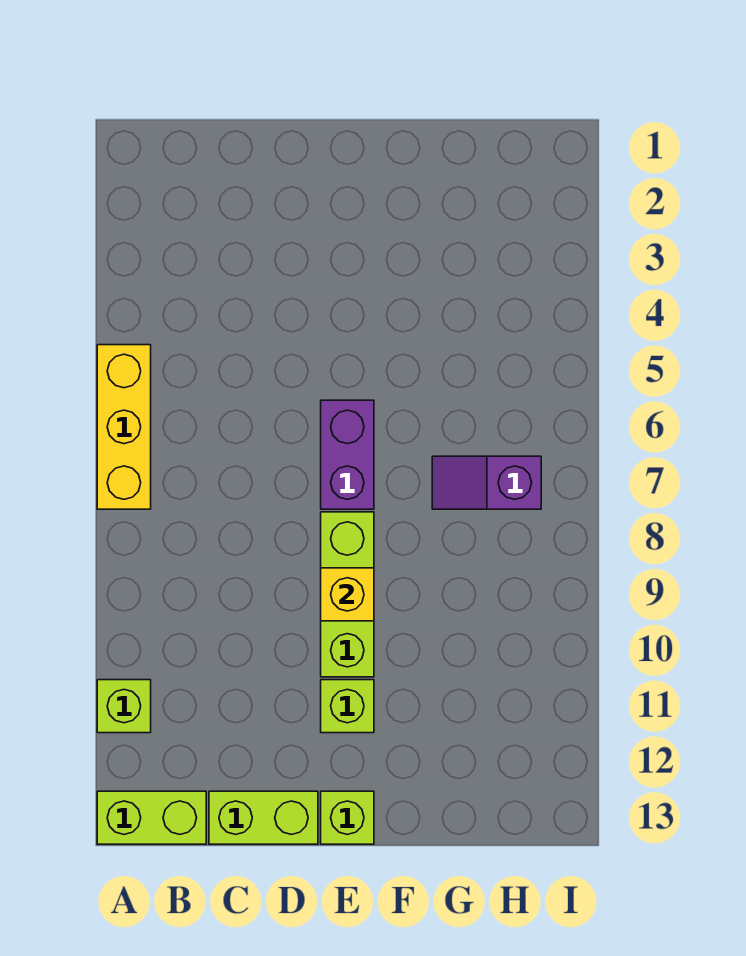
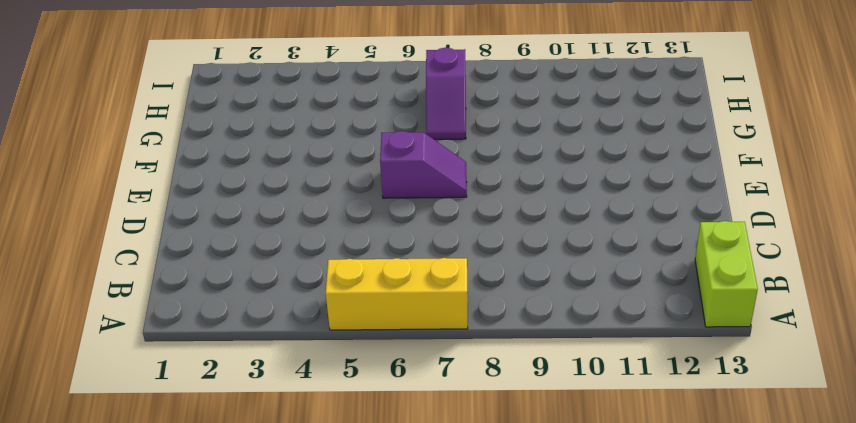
purple slope E6:E7 level 1 top 6 -> purple brick E6:E7 level 1
none -> lime brick A11 level 1
none -> lime brick C13:D13 level 1

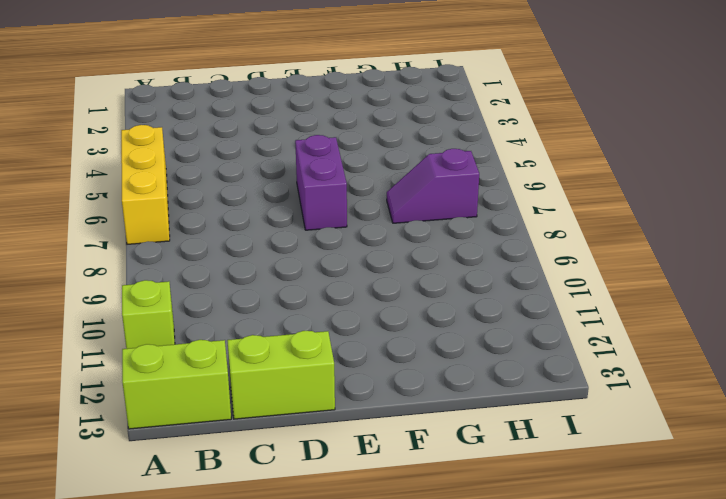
none -> lime brick E8:E10 level 1
none -> lime brick E11 level 1

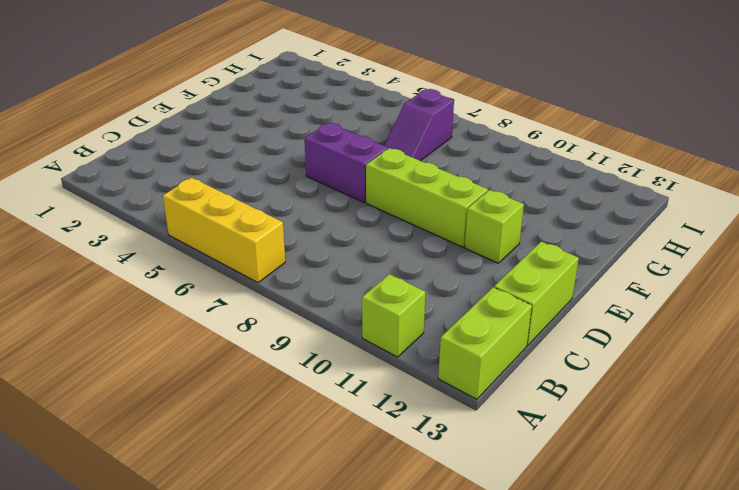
none -> lime brick E13 level 1
none -> yellow brick E9 level 2

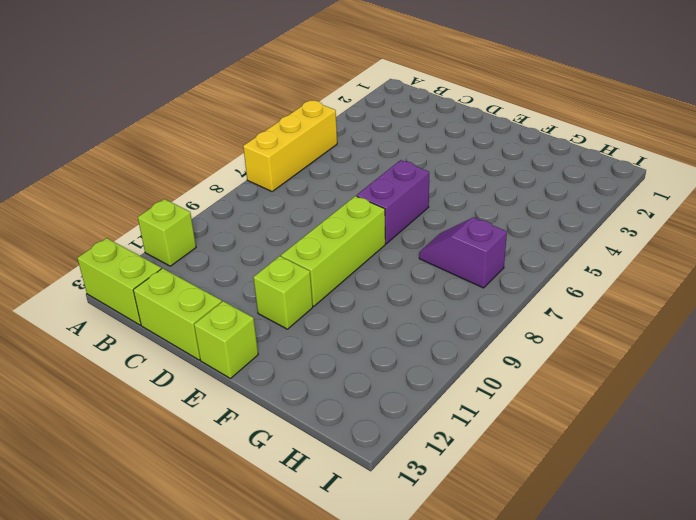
none -> yellow brick E9 level 2

